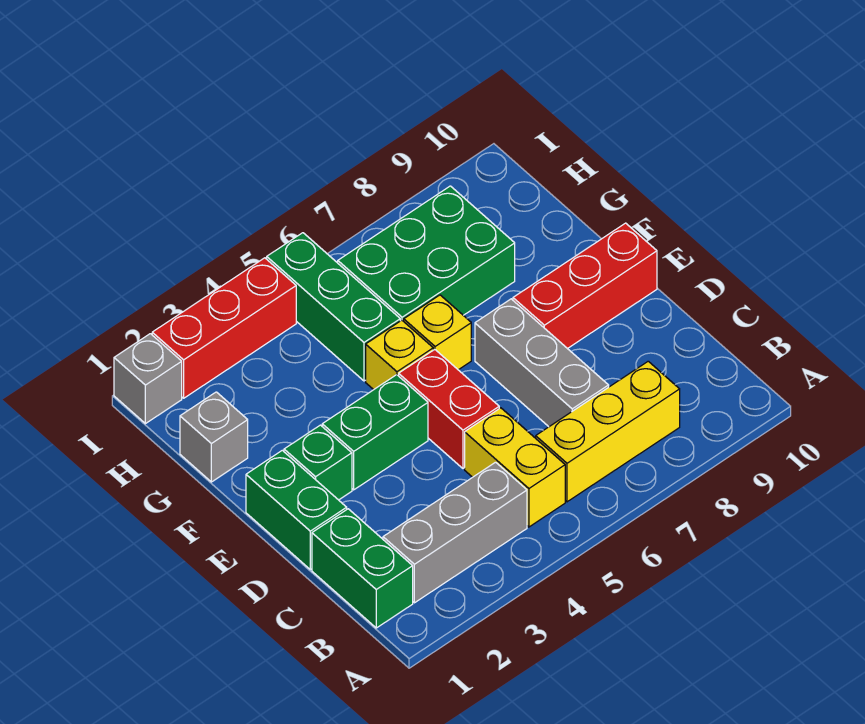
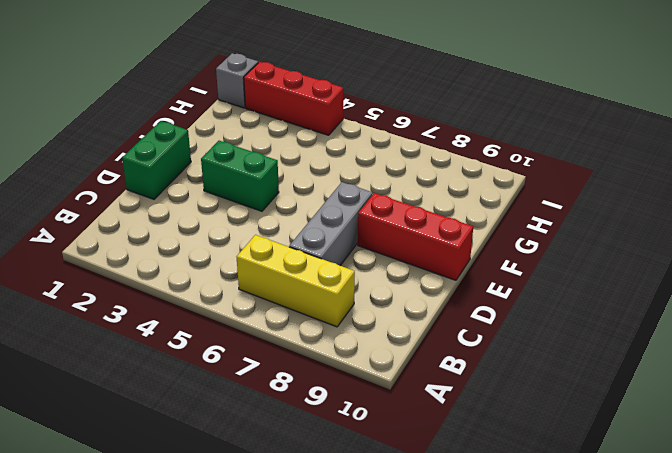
none -> green brick B1:C1 level 1
none -> grey brick B2:B4 level 1
none -> yellow brick B5:C5 level 1

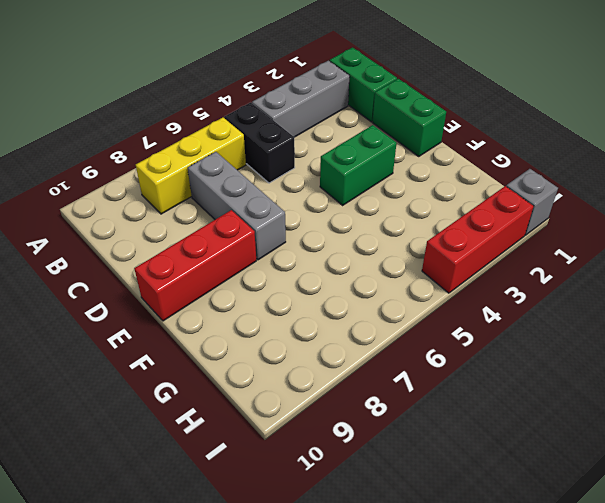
black brick B5:C5 level 1 -> yellow brick B5:C5 level 1
none -> red brick D5:E5 level 1
none -> green brick E2 level 1
none -> yellow brick F5 level 1

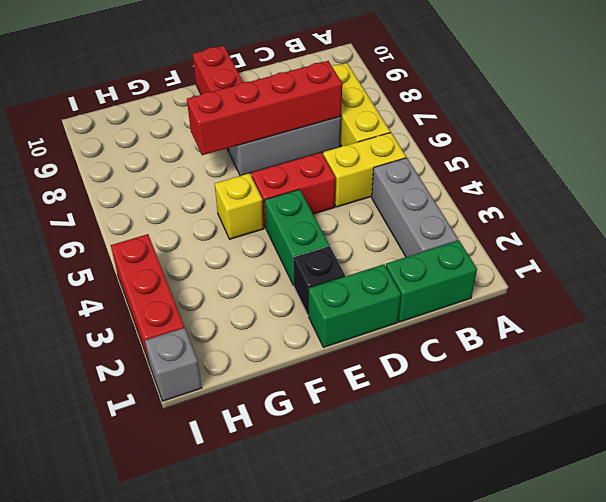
red brick C7:F7 level 2 -> none
black brick E2 level 1 -> green brick E2 level 1
none -> yellow brick F6 level 1
none -> grey brick G1 level 1
none -> green brick G5:I5 level 1

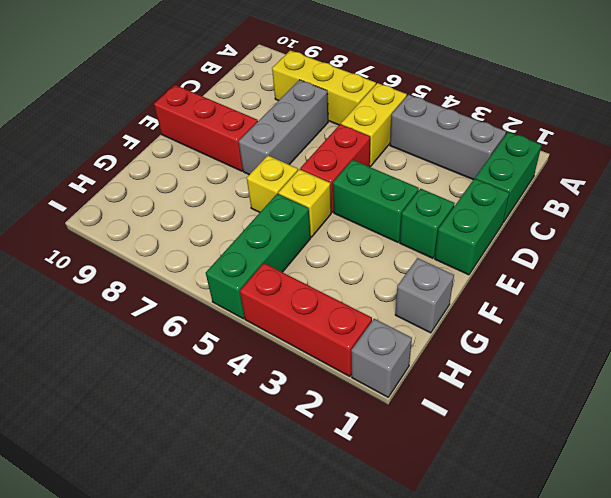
none -> green brick G6:H8 level 1

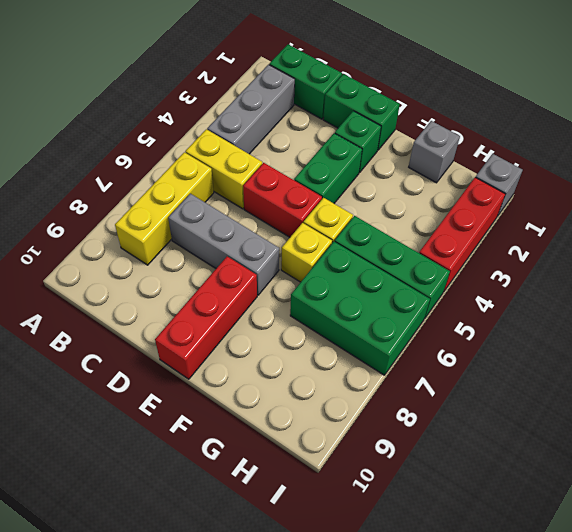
green brick G6:I7 level 1 -> green brick G6:H8 level 1

